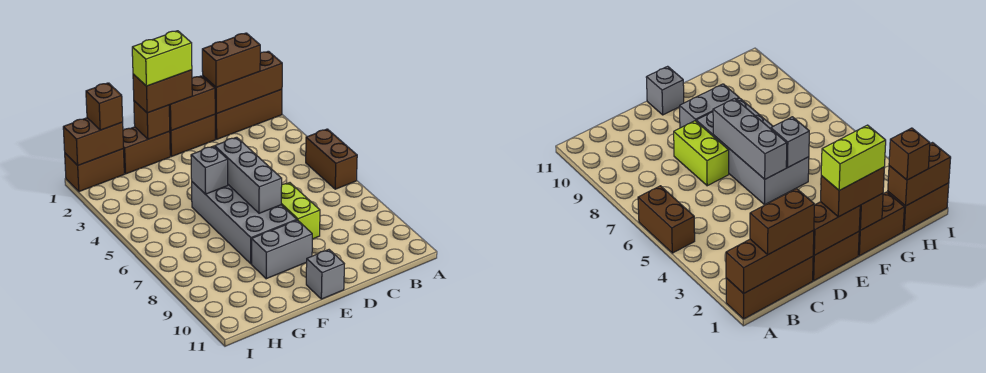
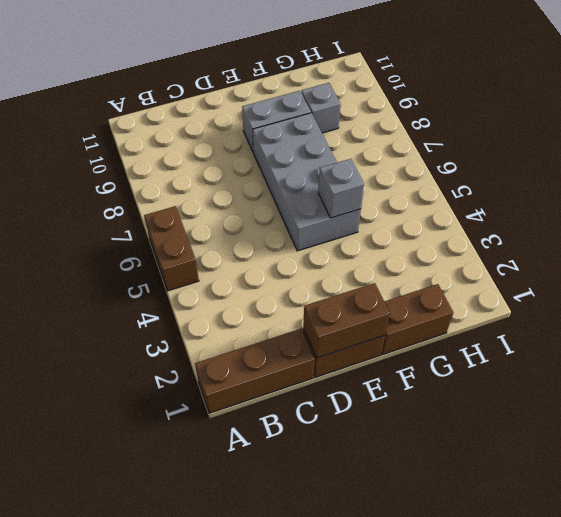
grey brick G9 level 1 -> grey brick E11 level 1
none -> lime brick D7:D8 level 1
none -> brown brick H1:I1 level 1
none -> brown brick A1:C1 level 2

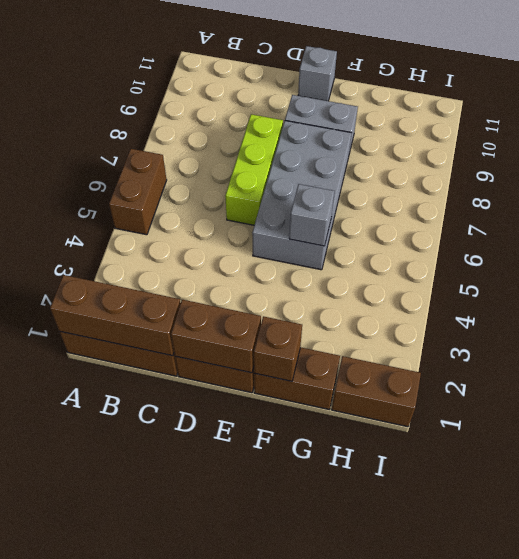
lime brick D6:D8 level 1 -> lime brick D7:D8 level 1
none -> grey brick E5:E7 level 2
none -> brown brick H1:I1 level 2
none -> brown brick B1:C1 level 3

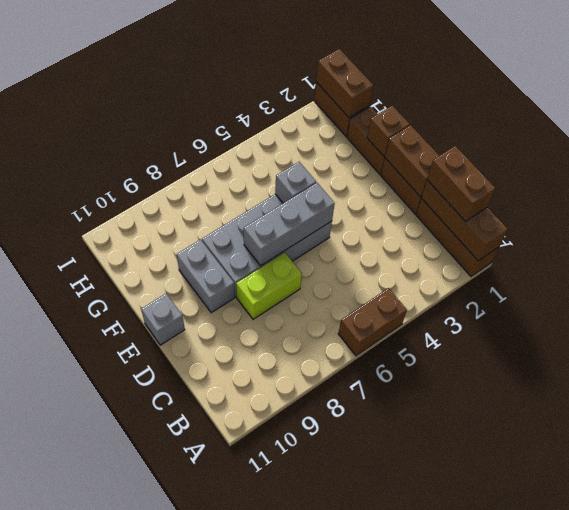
none -> brown brick E1:F1 level 3
none -> brown brick H1 level 3
none -> lime brick E1:F1 level 4

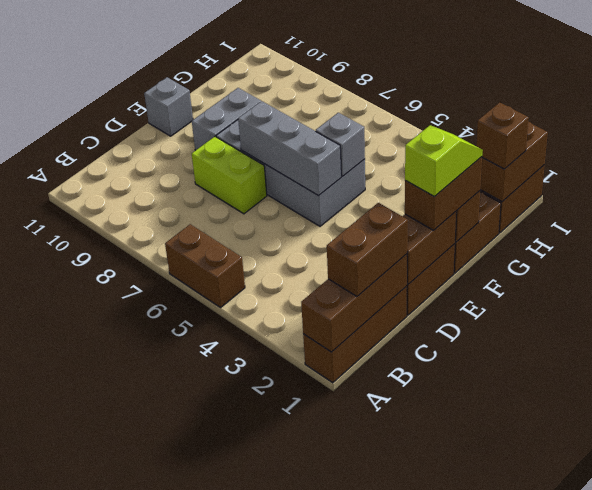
lime slope E1:F1 level 4 top E -> lime brick E1:F1 level 4

